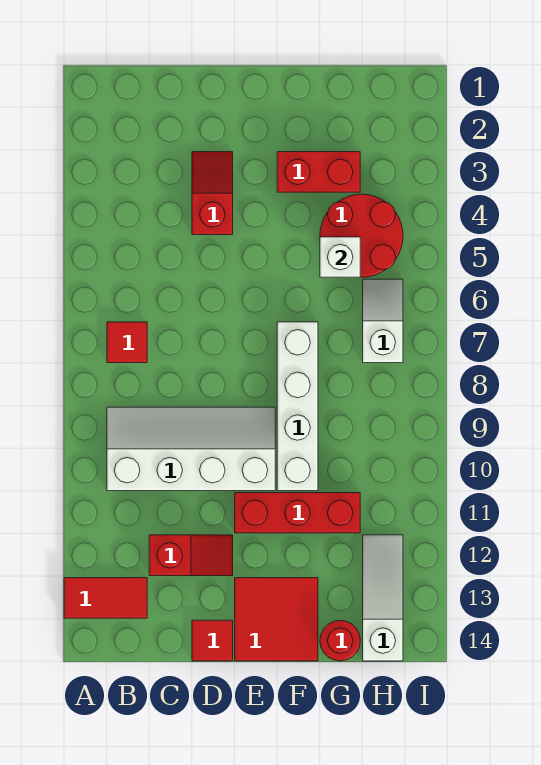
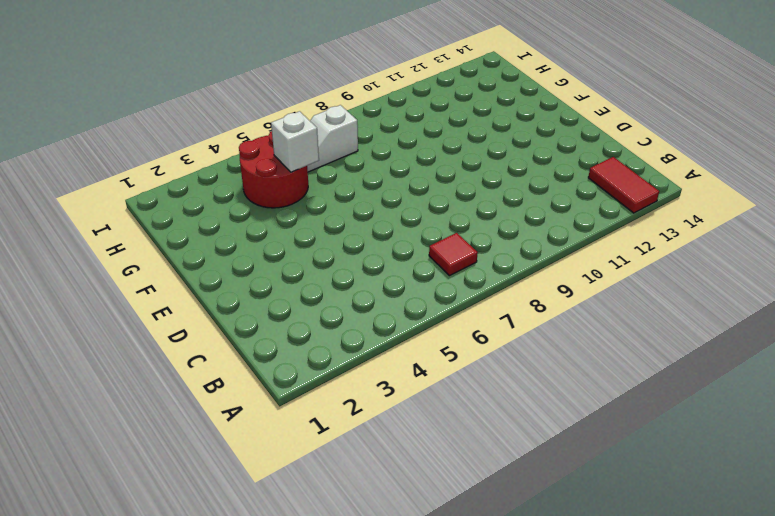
none -> white slope B9:E10 level 1 top 10
none -> red slope C12:D12 level 1 top C
none -> red slope D3:D4 level 1 top 4

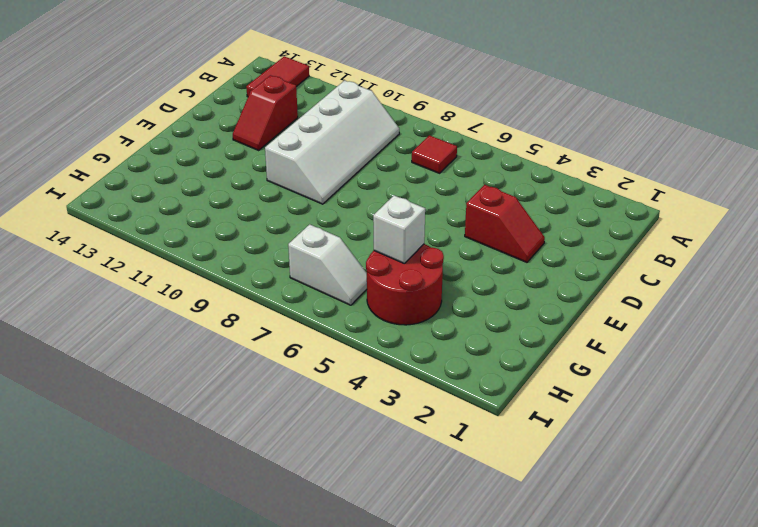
none -> red tile D14 level 1
none -> red brick E11:G11 level 1
none -> red tile E13:F14 level 1

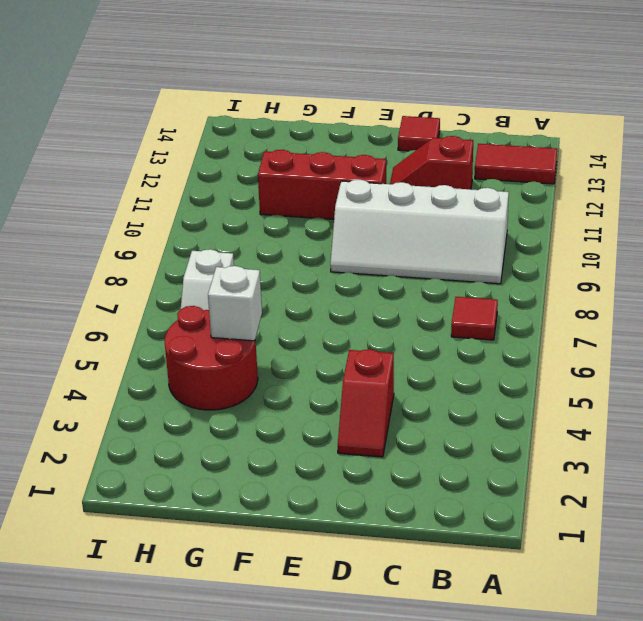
none -> red tile E13:F14 level 1
none -> red brick F3:G3 level 1
none -> white brick F7:F10 level 1

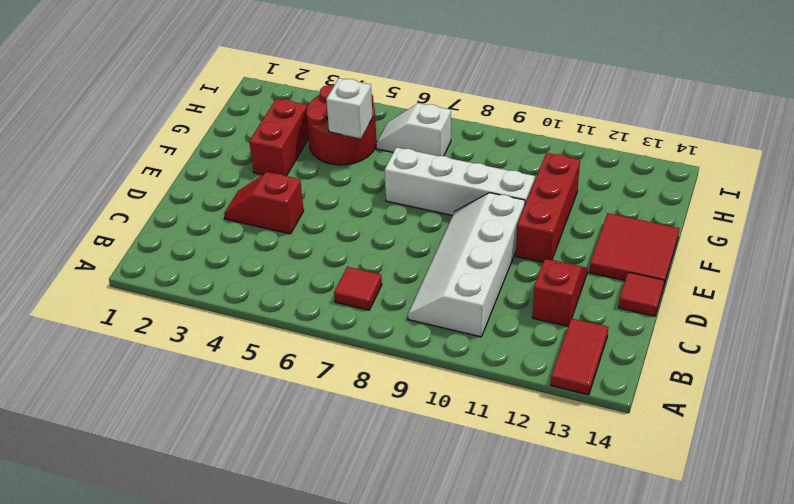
none -> red round brick G14 level 1
none -> white slope H12:H14 level 1 top 14

